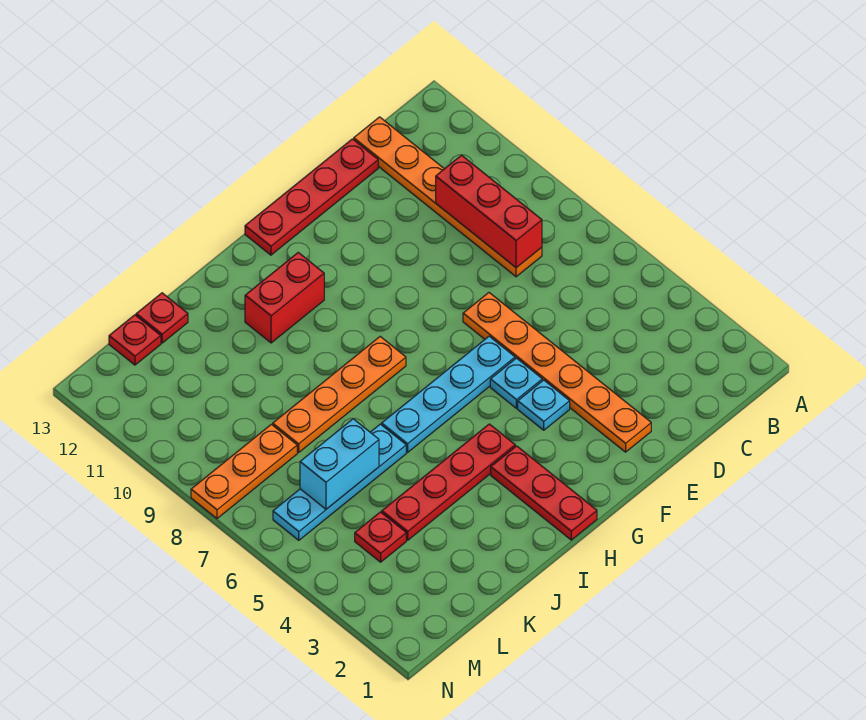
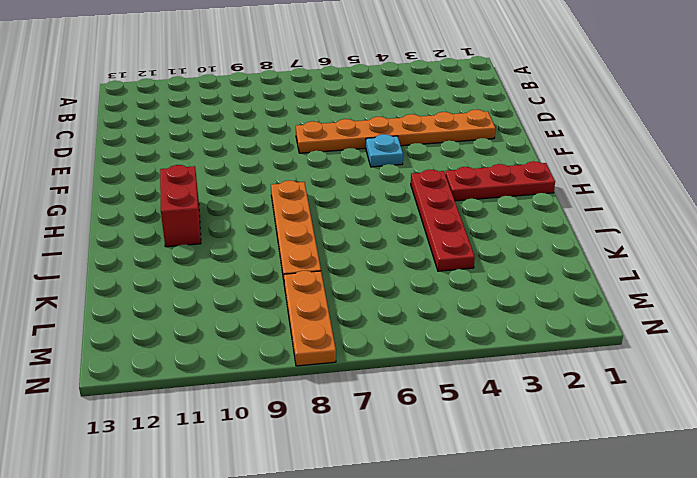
none -> orange plate C8:C13 level 1
none -> red plate D13:G13 level 1
none -> cyan plate F4 level 1

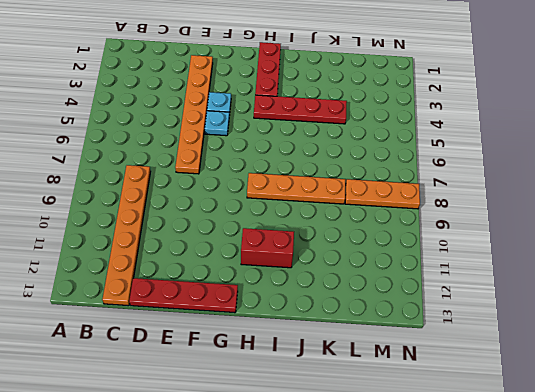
none -> cyan plate F6:I6 level 1
none -> cyan plate J6:M6 level 1
none -> red plate K13 level 1

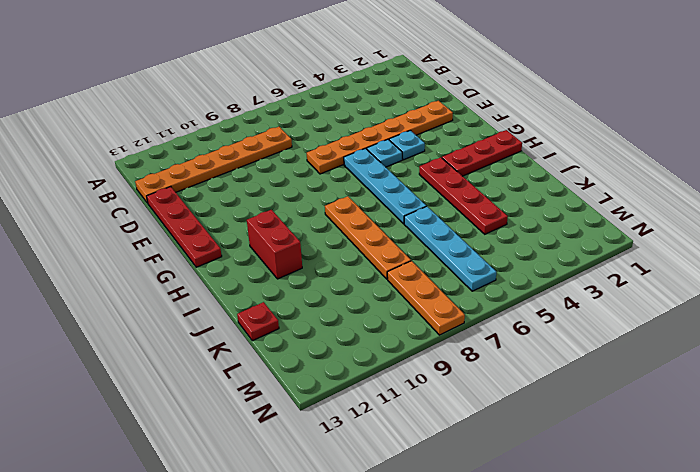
none -> red plate L4 level 1
none -> red plate L13 level 1
none -> red brick C8:C10 level 2

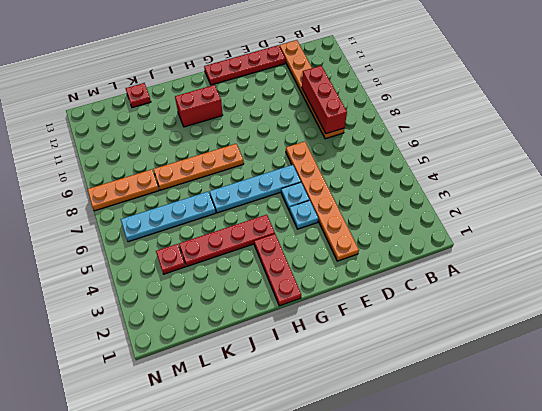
none -> red plate L13 level 1
none -> cyan brick K6:L6 level 2

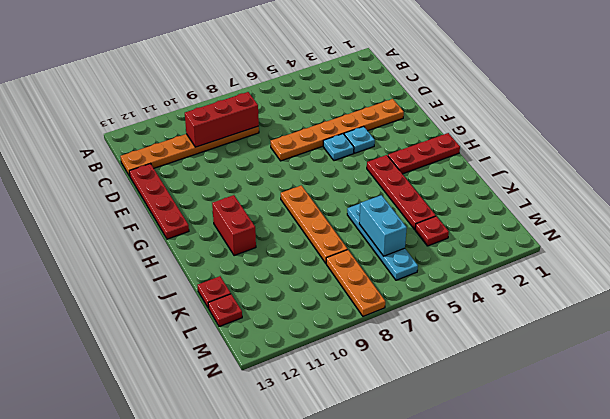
none -> cyan plate F6:I6 level 1

